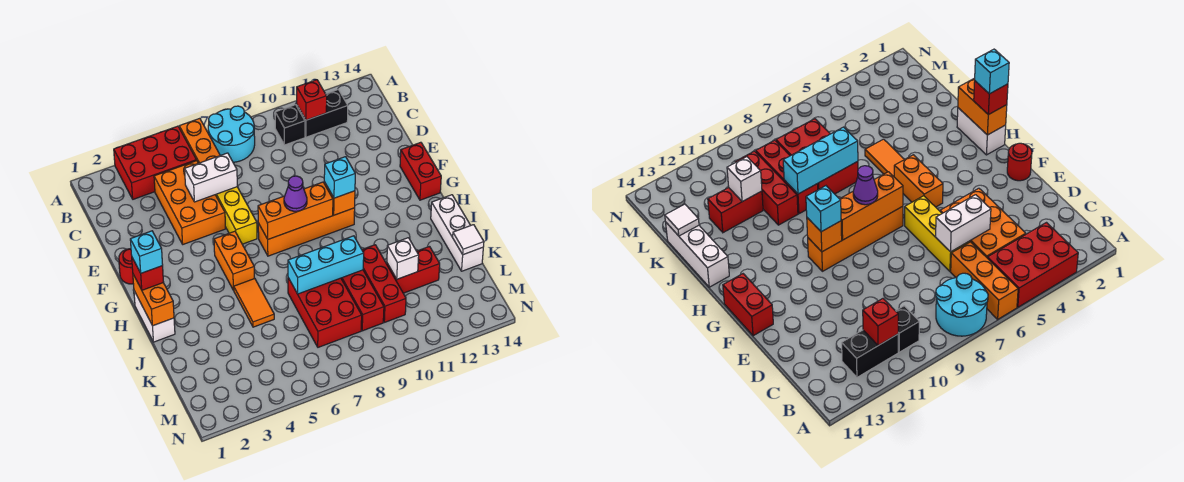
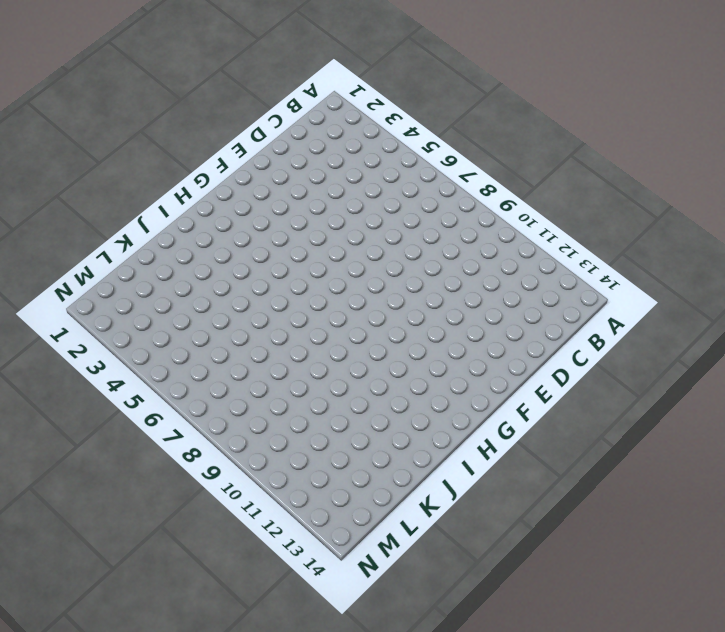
none -> red brick A3:B5 level 1
none -> orange brick A6:C6 level 1
none -> cyan round brick A7:B8 level 1
none -> black brick B10 level 1

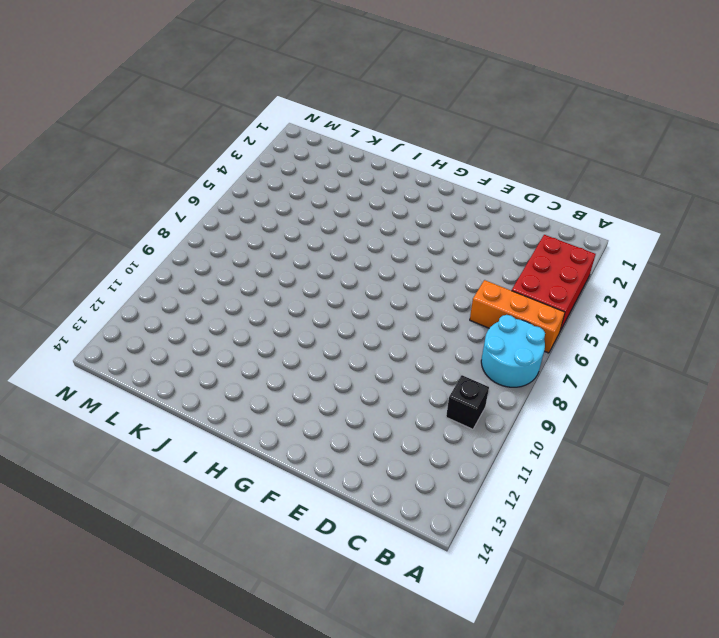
none -> black brick B11:B12 level 1
none -> orange brick C4:E5 level 1
none -> yellow brick D6:F6 level 1
none -> red round brick F1 level 1

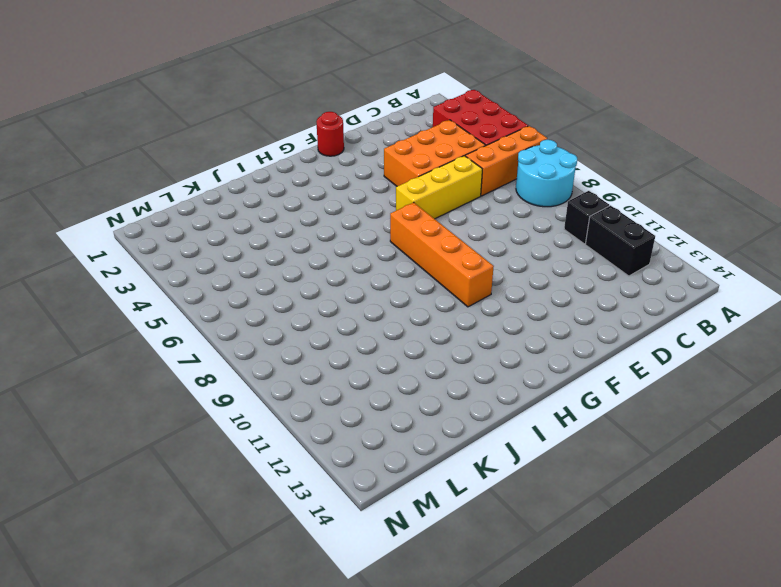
none -> red brick F14:G14 level 1
none -> orange brick G5:H5 level 1
none -> white brick H1:I1 level 1
none -> orange tile I5:J5 level 1

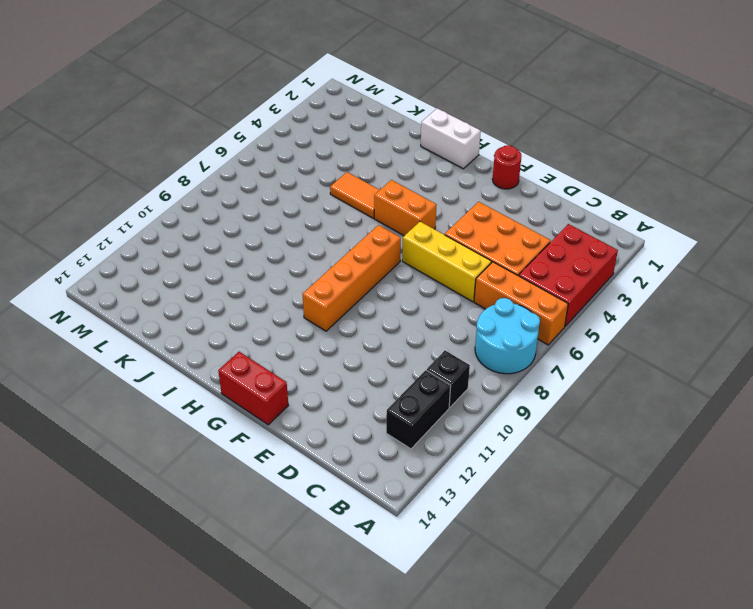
none -> white brick I14:K14 level 1
none -> red brick J7:L8 level 1
none -> red brick J9:L9 level 1
none -> red brick J10:L10 level 1

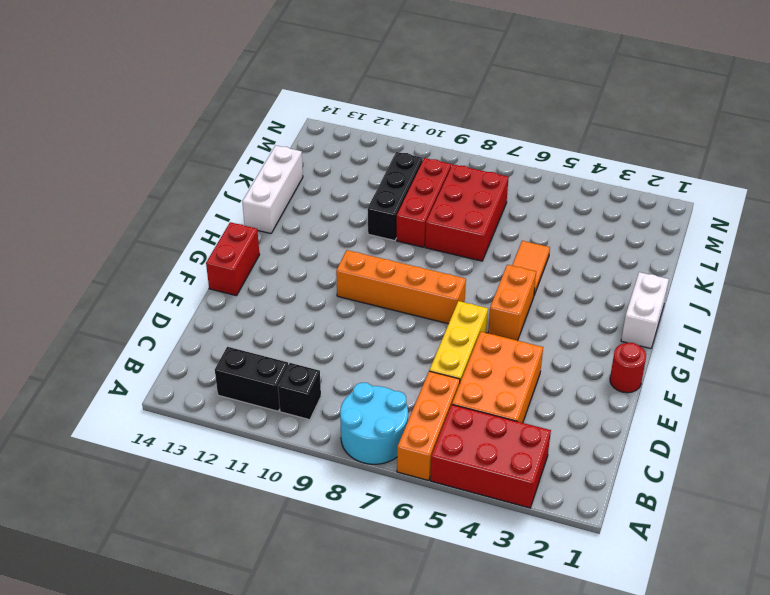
black brick J10:L10 level 1 -> red brick J10:L10 level 1
none -> red brick K11:K12 level 1
none -> red brick B11 level 2
none -> white brick D5:D6 level 2
none -> orange brick G7:G9 level 2

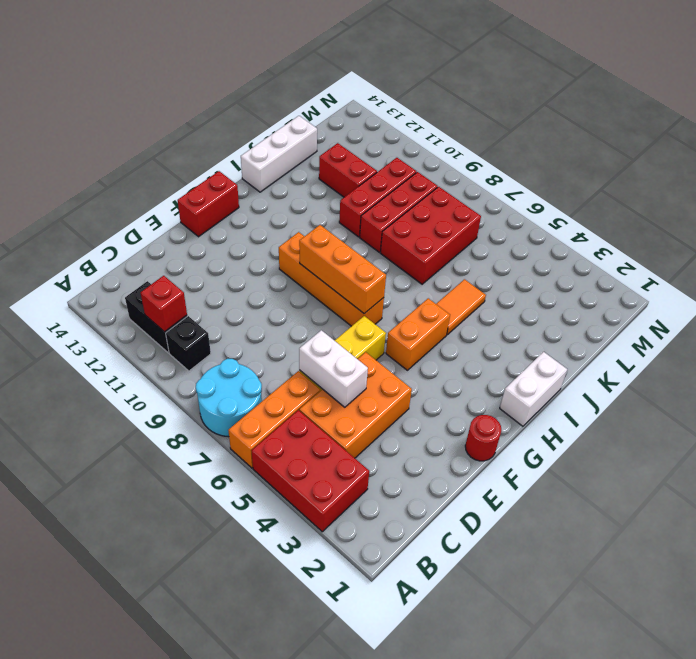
none -> orange brick G10 level 2
none -> orange brick H1:I1 level 2
none -> cyan brick J7:J9 level 2
none -> white brick K11 level 2

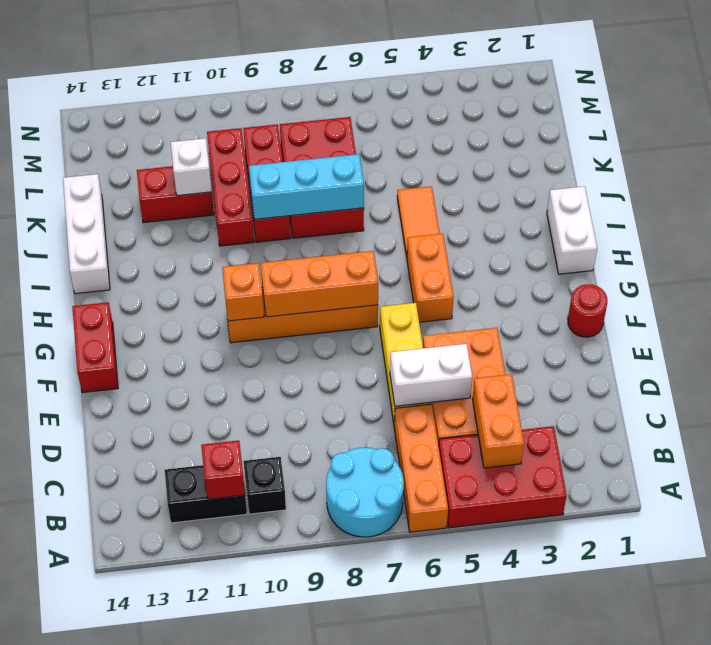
orange brick B4:C4 level 2 -> orange brick H1:I1 level 2
none -> white tile K14 level 2
none -> purple cone G8 level 3
none -> cyan brick G10 level 3
none -> red brick H1 level 3

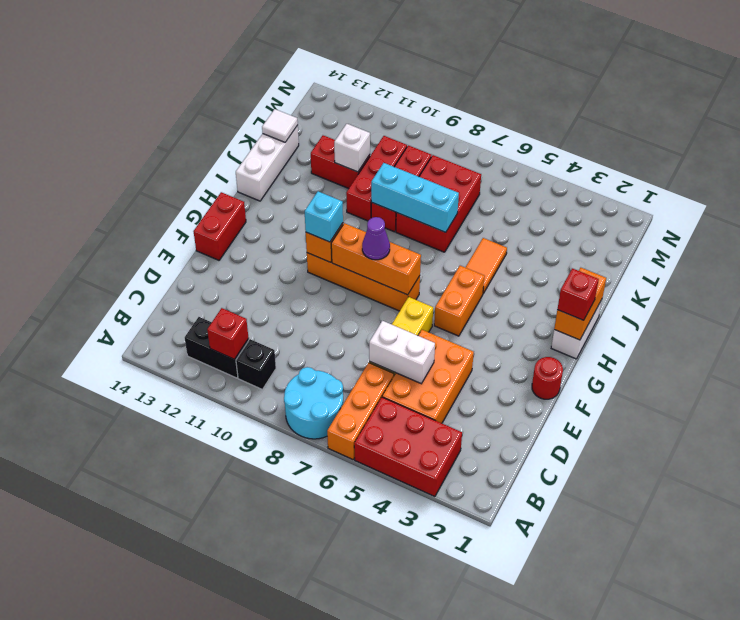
none -> cyan brick H1 level 4

